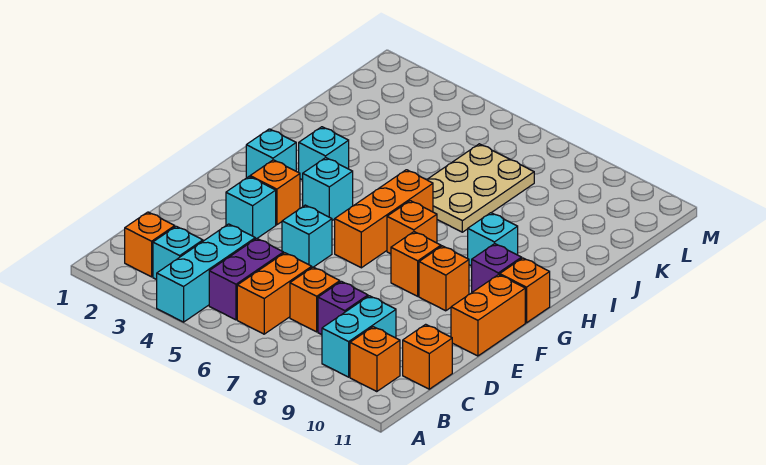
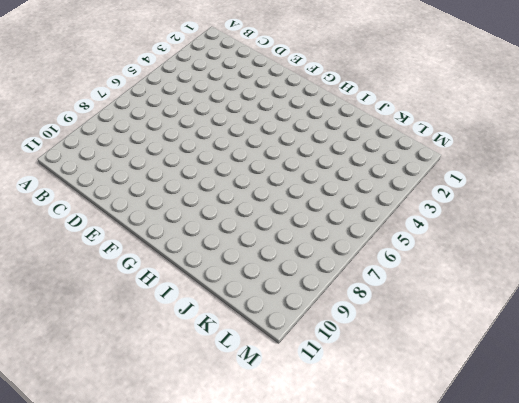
none -> cyan brick A4:C4 level 1
none -> orange brick B2 level 1
none -> cyan brick B3 level 1

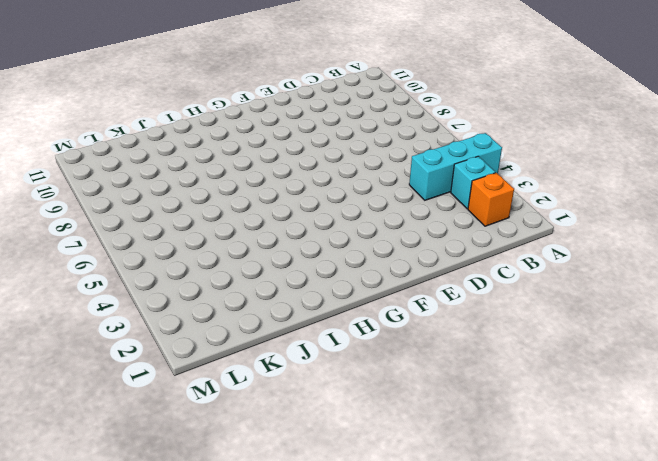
none -> purple brick B5:C5 level 1
none -> orange brick B6:C6 level 1
none -> cyan brick B9:C9 level 1

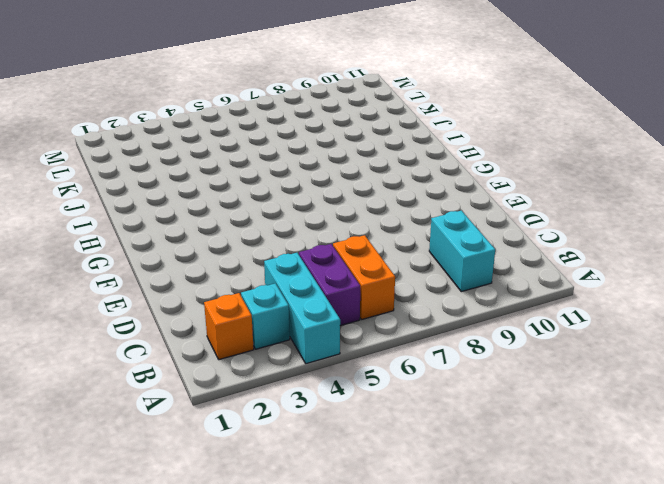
none -> orange brick B10 level 1
none -> orange brick C7 level 1
none -> purple brick C8 level 1

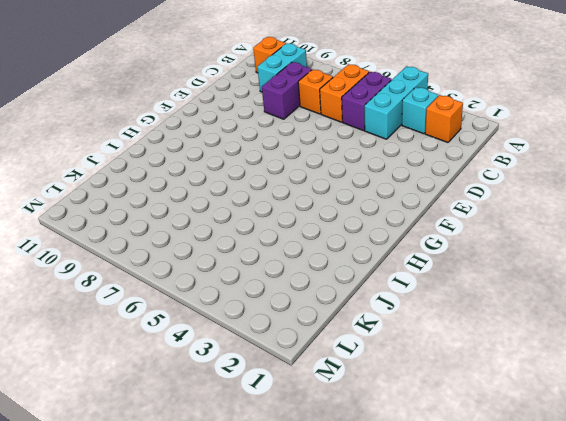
purple brick C8:D8 level 1 -> purple brick C8 level 1
none -> orange brick C11 level 1
none -> cyan brick E3 level 1
none -> cyan brick E5 level 1

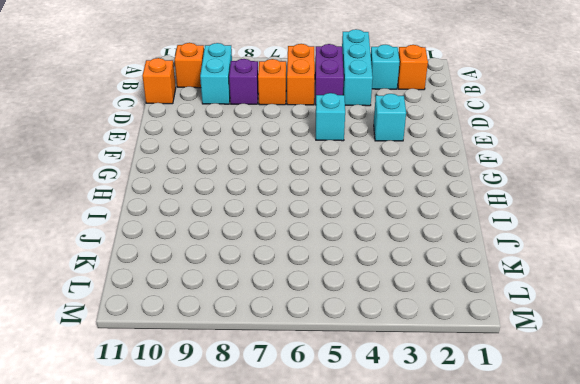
none -> orange brick E11:F11 level 1
none -> orange brick F3 level 1
none -> orange brick F6:H6 level 1

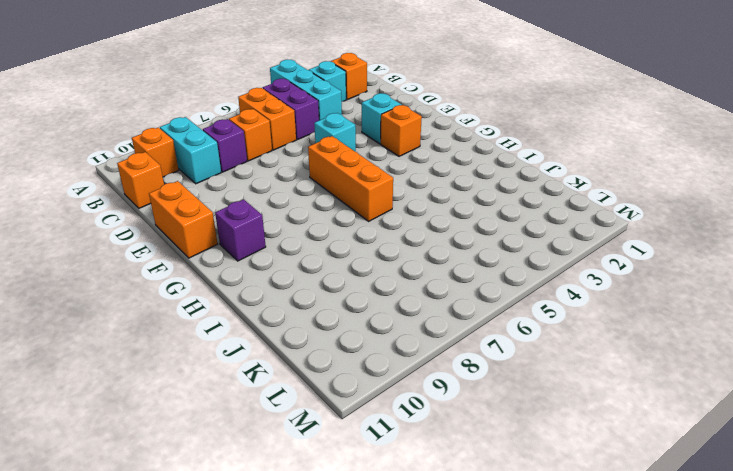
none -> orange brick F8 level 1
none -> orange brick F9 level 1
none -> cyan brick G2 level 1

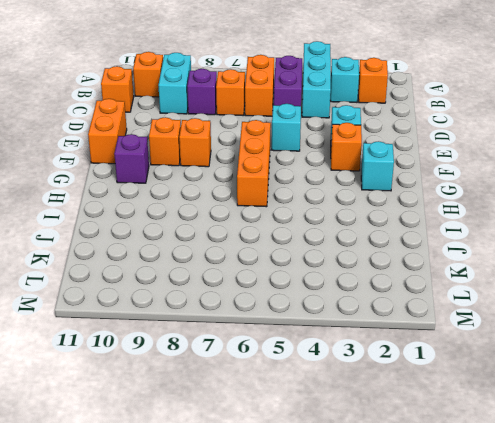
none -> cyan brick G4 level 1
none -> orange brick G7 level 1
none -> orange brick G11 level 1

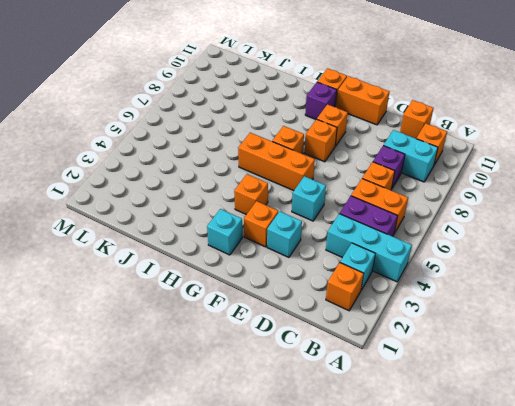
orange brick G4 level 1 -> cyan brick G4 level 1
none -> cyan brick H3 level 1
none -> cyan brick H9 level 1
none -> tan plate I6:K7 level 1

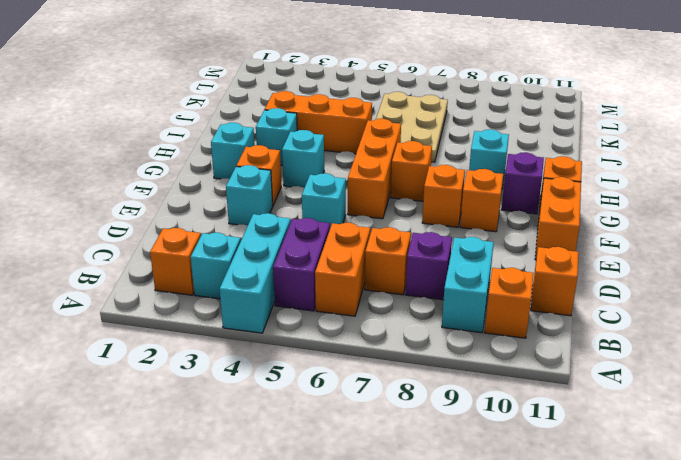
orange brick I3:I5 level 1 -> none

